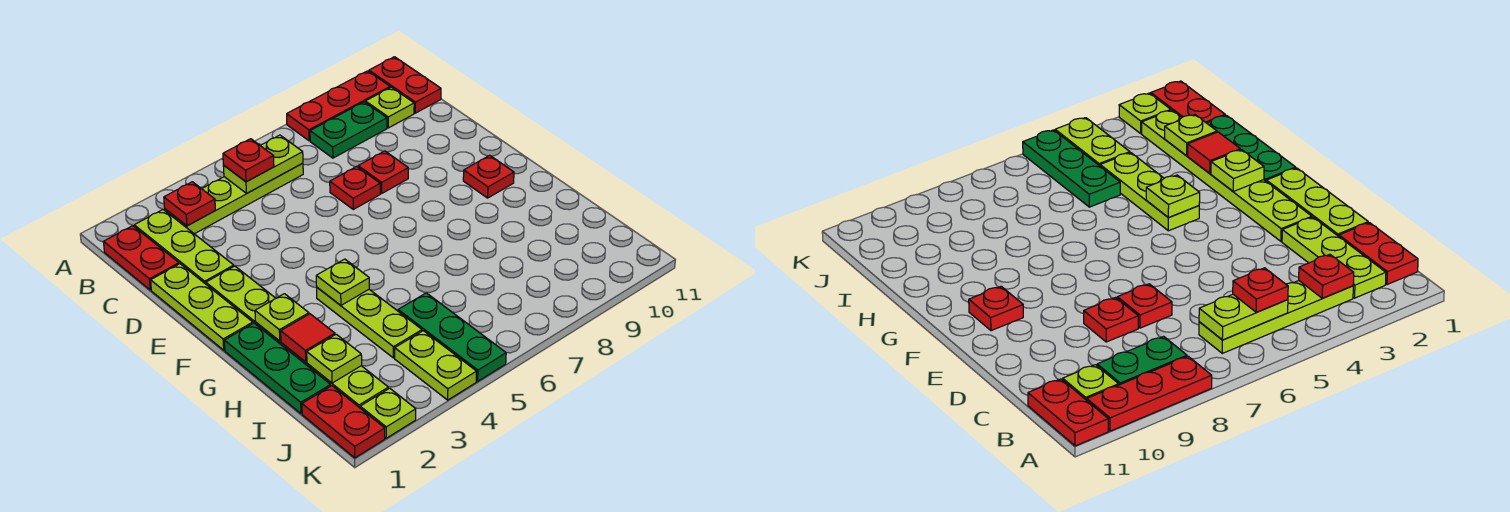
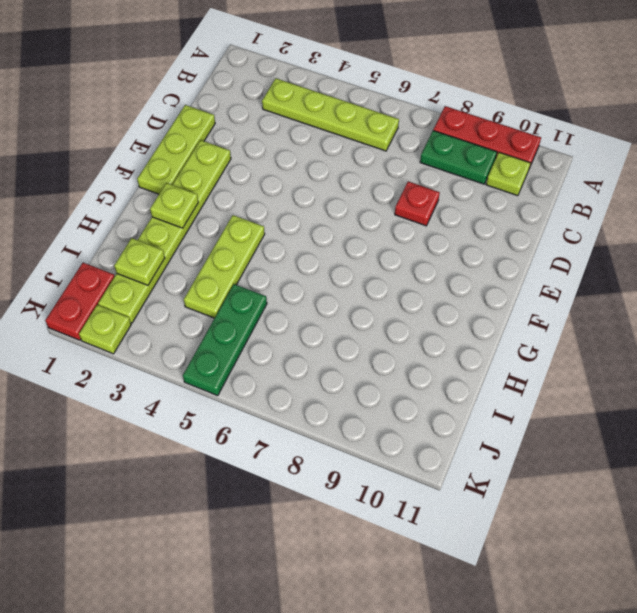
none -> red plate A11:B11 level 1
none -> red plate B1:C1 level 1
none -> lime plate B2:D2 level 1

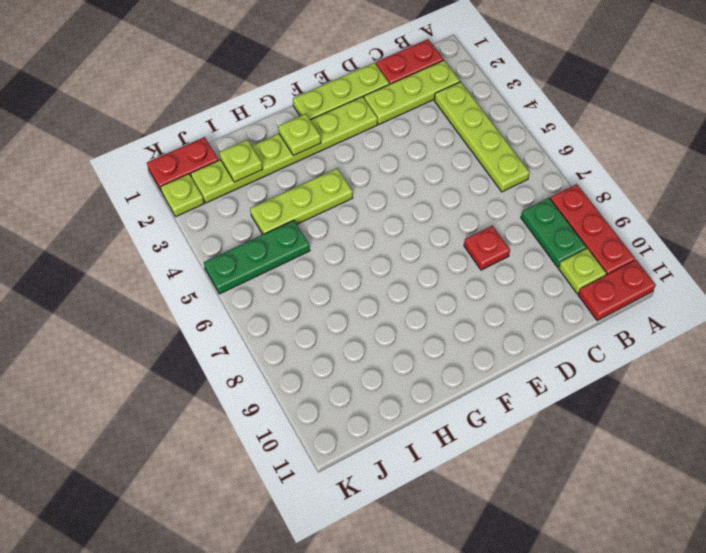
none -> red plate D7 level 1
none -> red plate F10 level 1
none -> green plate G1:I1 level 1

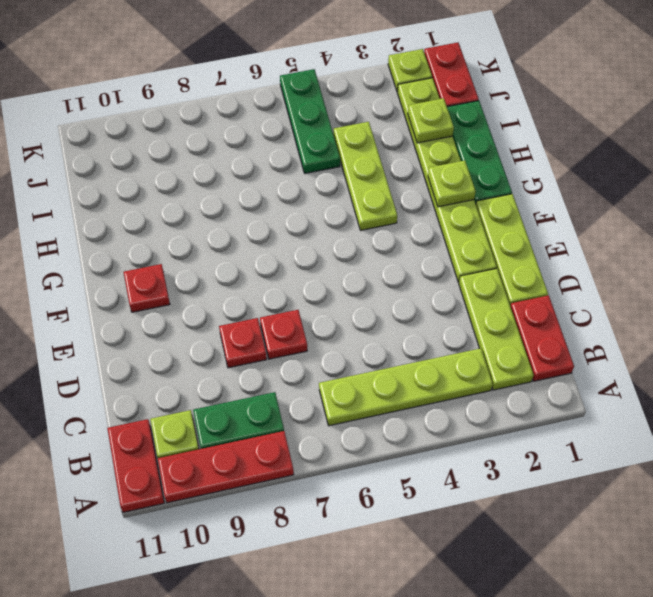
none -> lime plate J4:K4 level 1
none -> red plate B3 level 2
none -> lime plate B5:B6 level 2

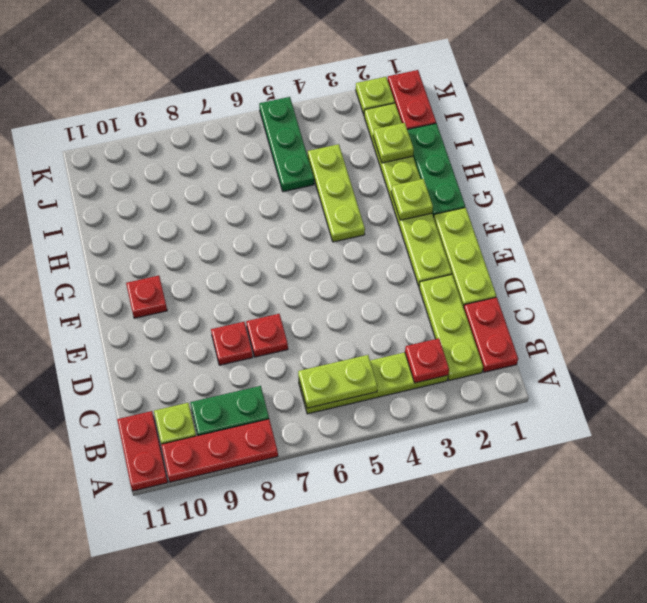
none -> lime plate J4:K4 level 1
none -> lime plate G4 level 2
none -> red tile H2 level 2

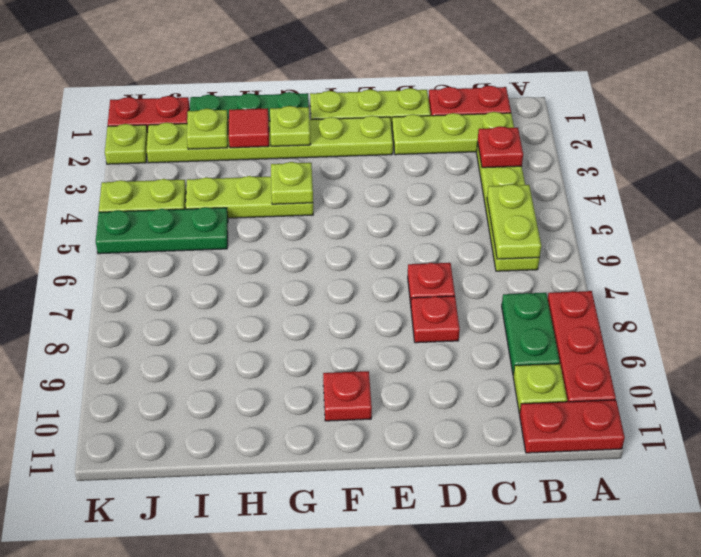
none -> red plate B5 level 3

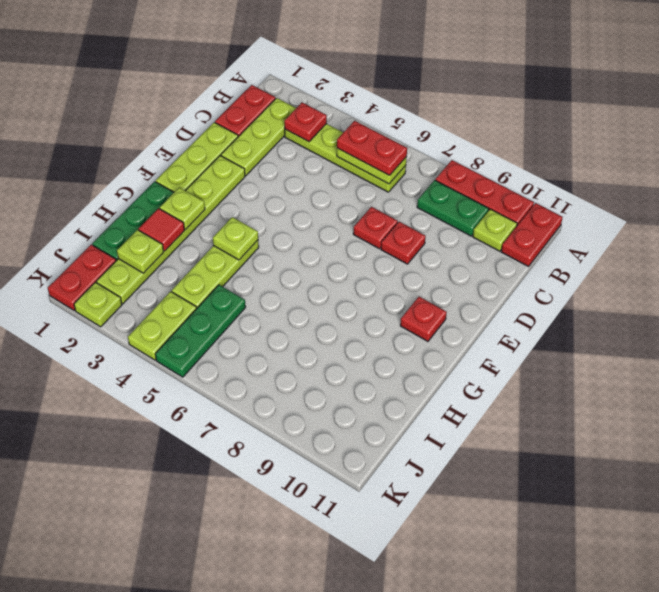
red plate B5:B6 level 3 -> red plate B5 level 3

